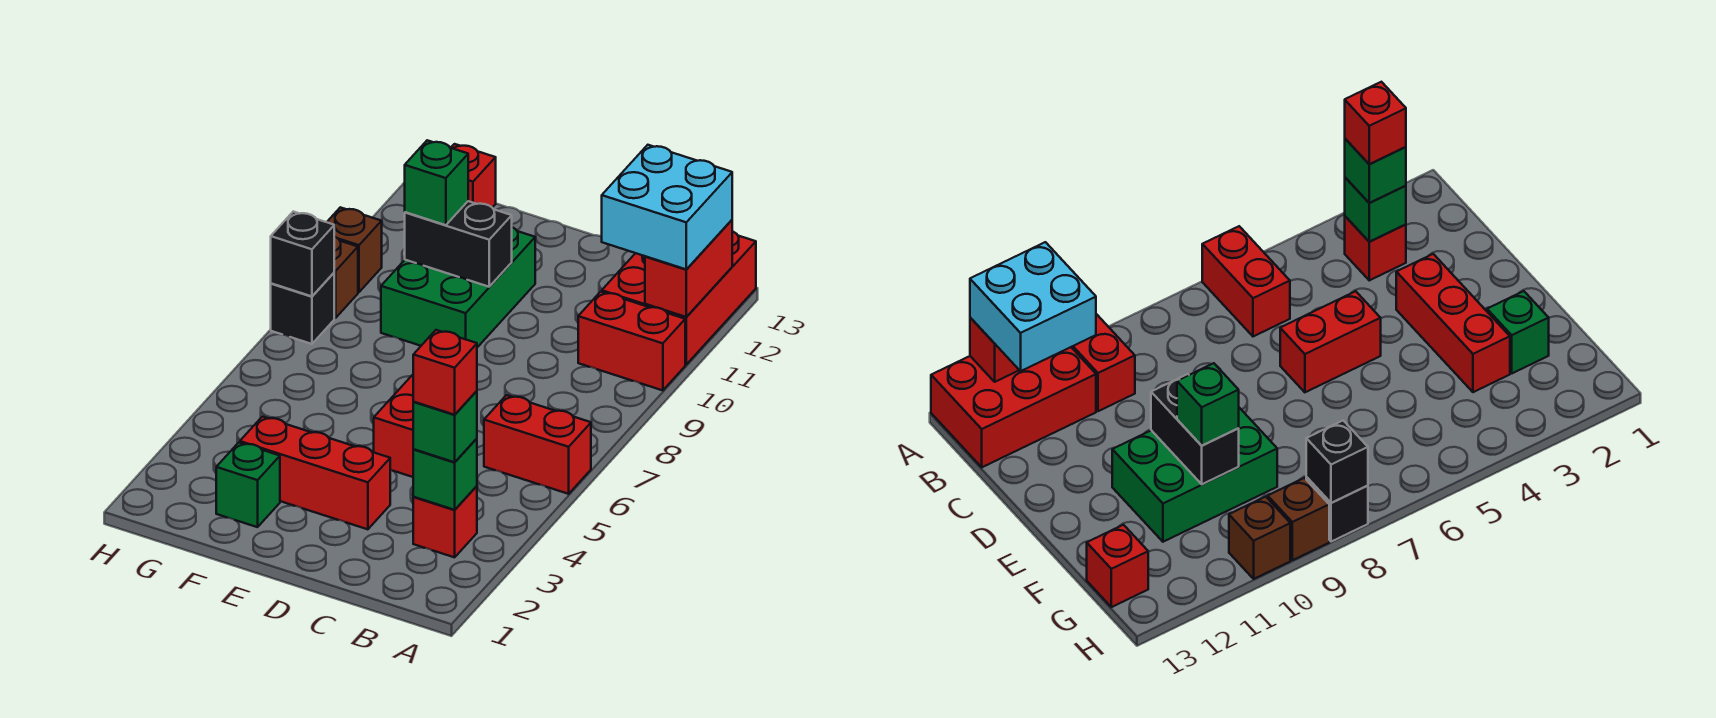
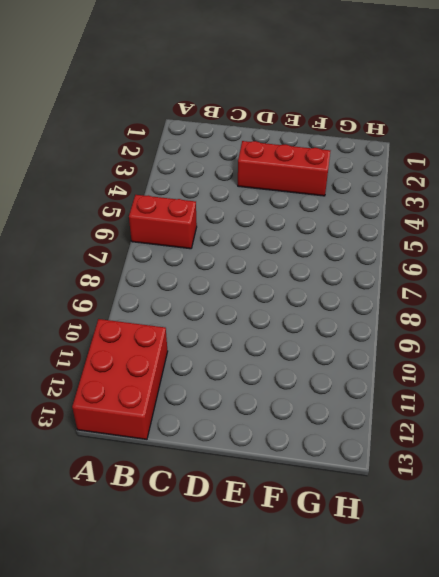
none -> red brick A10:B10 level 1
none -> red brick B3 level 1
none -> red brick D5:D6 level 1

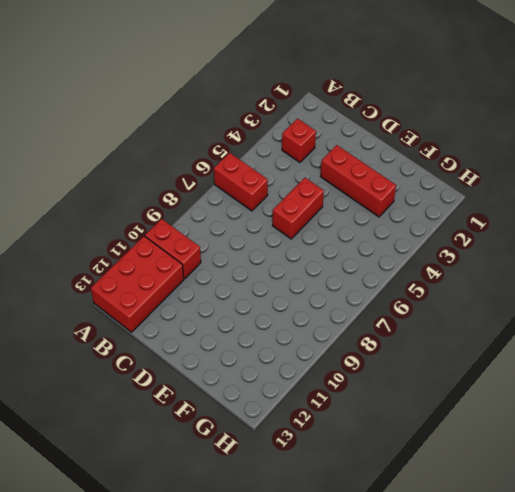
none -> green brick E9:F11 level 1
none -> green brick F2 level 1
none -> red brick G13 level 1

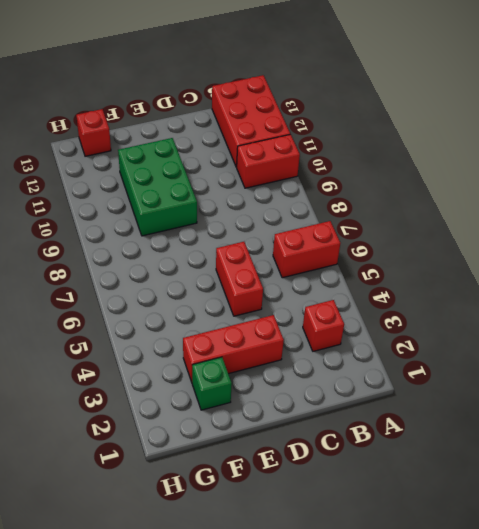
none -> black brick H8 level 1
none -> brown brick H9 level 1
none -> brown brick H10 level 1

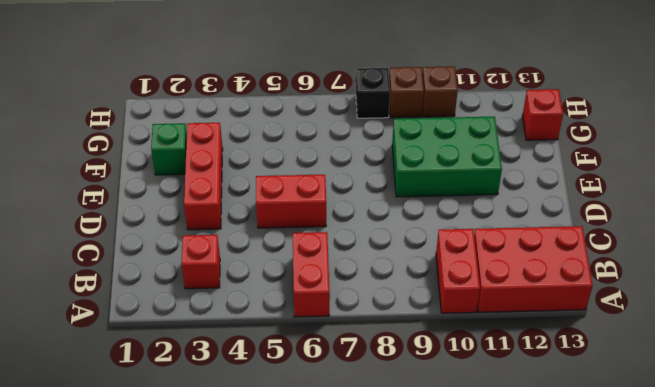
none -> red brick A11:A12 level 2
none -> green brick B3 level 2
none -> black brick E10:F10 level 2

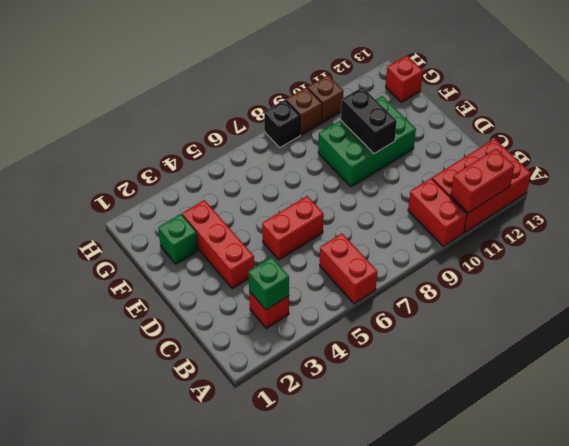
none -> black brick H8 level 2
none -> cyan brick A11:B12 level 3
none -> green brick B3 level 3

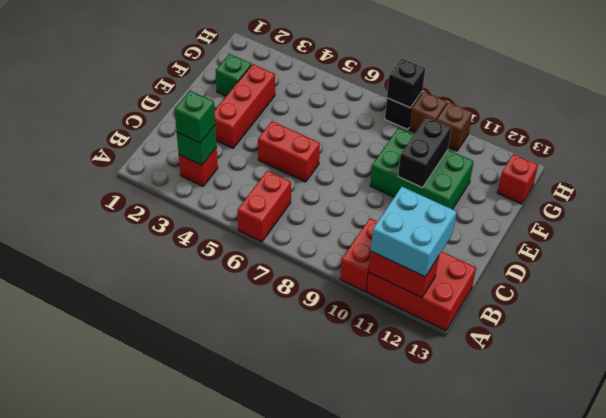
none -> green brick F10 level 3
none -> red brick B3 level 4

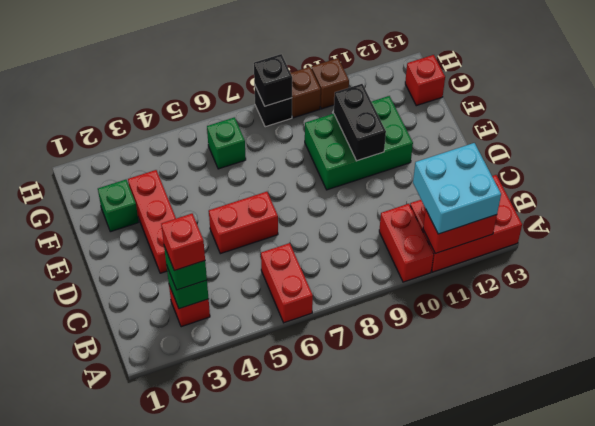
green brick G6 level 1 -> green brick F10 level 3

